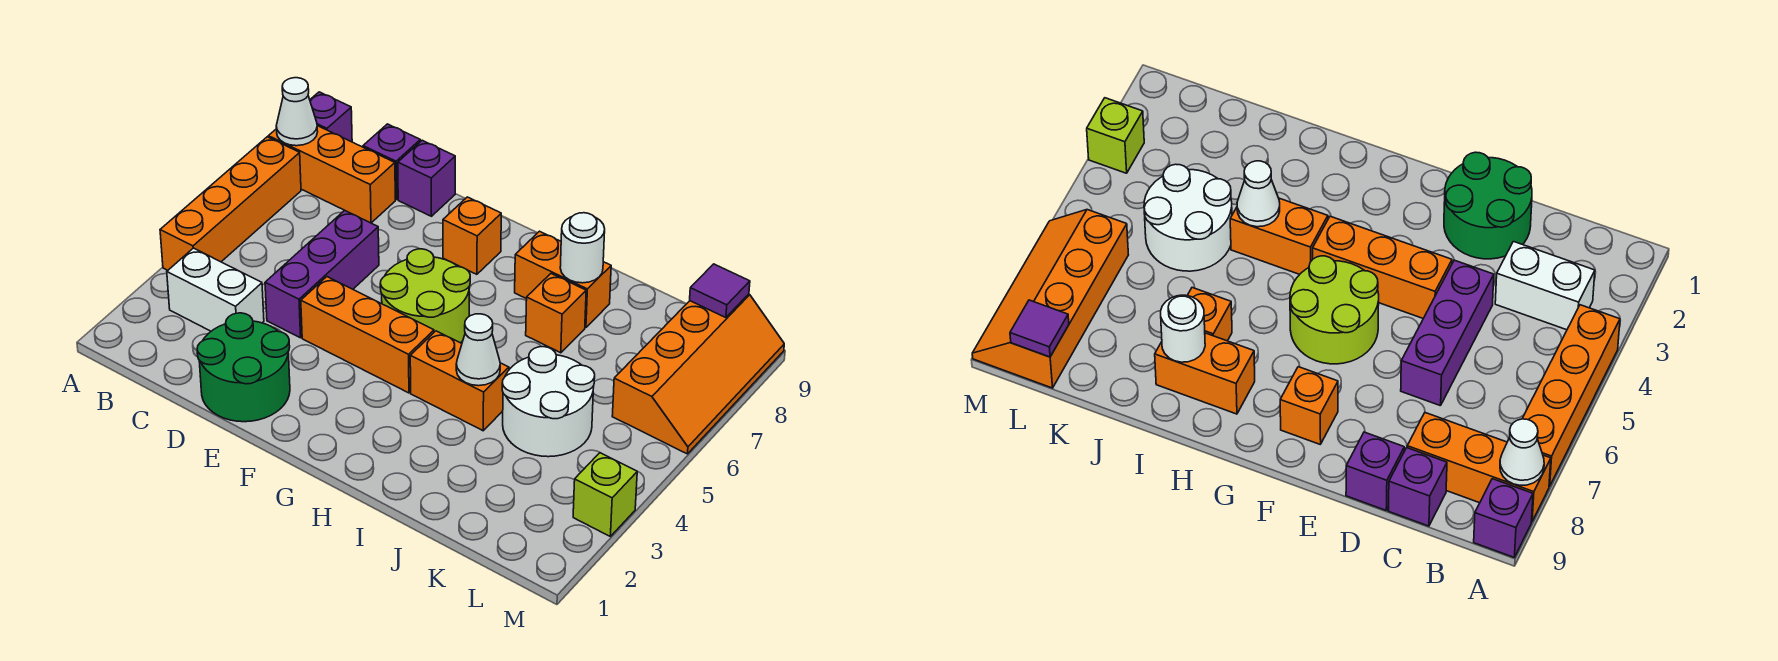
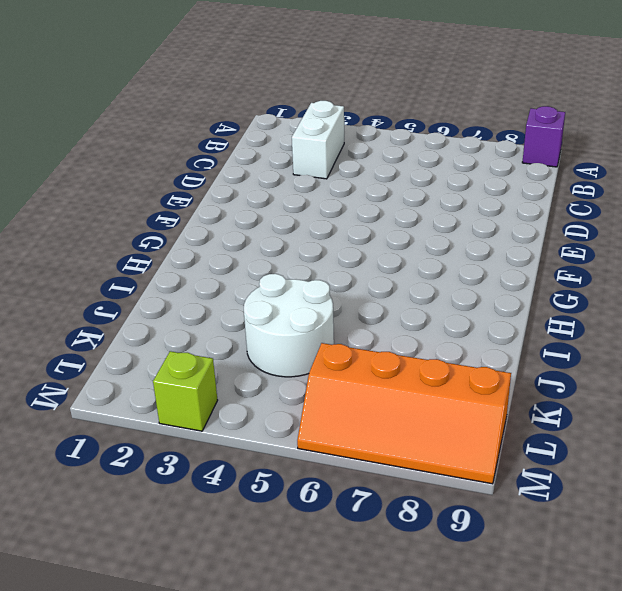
none -> orange brick A4:A7 level 1
none -> orange brick A8:C8 level 1
none -> purple brick C9 level 1

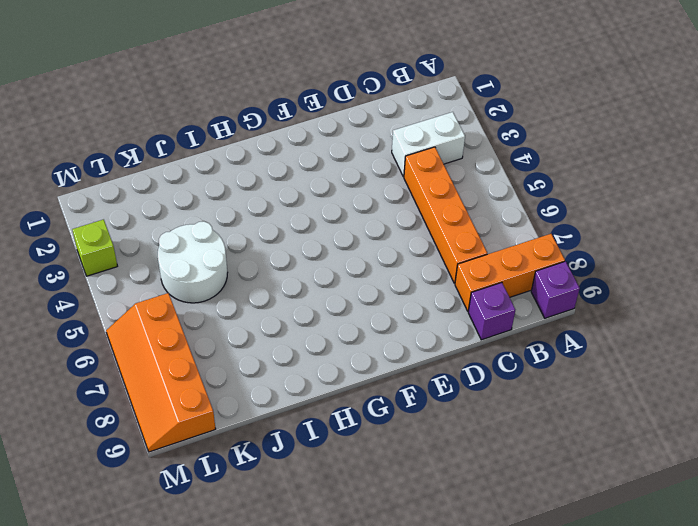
orange brick C4:C7 level 1 -> orange brick A4:A7 level 1
none -> green round brick D1:E2 level 1
none -> purple brick D4:D6 level 1
none -> purple brick D9 level 1

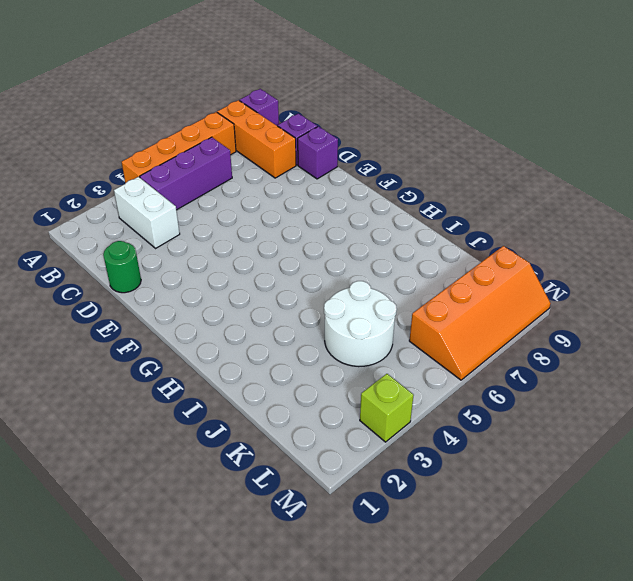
purple brick B4:B6 level 1 -> purple brick D4:D6 level 1
green round brick D1 level 1 -> green round brick D1:E2 level 1
none -> orange brick E4:G4 level 1
none -> lime round brick F5:G6 level 1
none -> orange brick F8 level 1

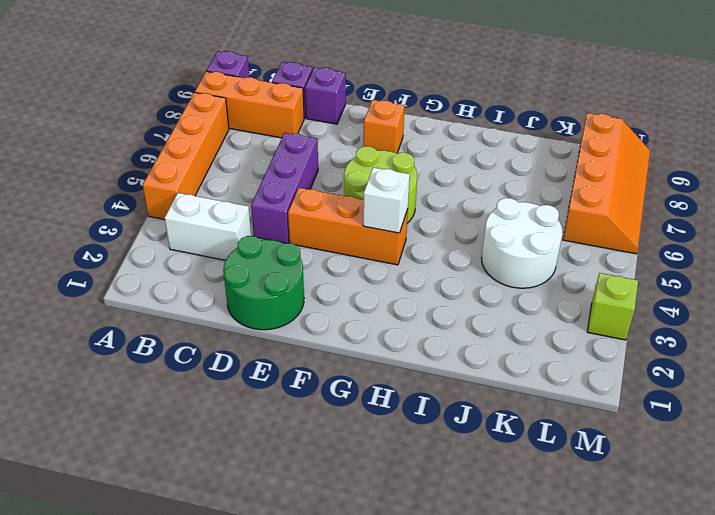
white brick G4 level 2 -> none
none -> orange brick H4:I4 level 1
none -> orange brick H8:I8 level 1
none -> orange brick I7 level 1

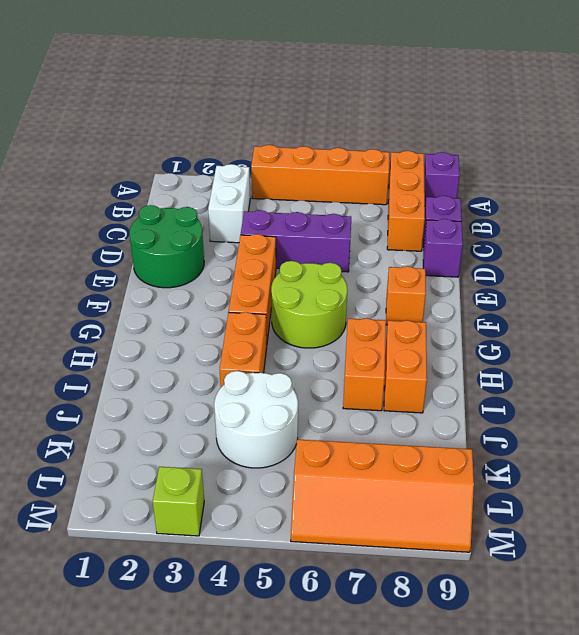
orange brick H7:I7 level 1 -> orange brick I7 level 1
none -> white cone A8 level 2
none -> white cone I4 level 2
none -> white round brick I8 level 2

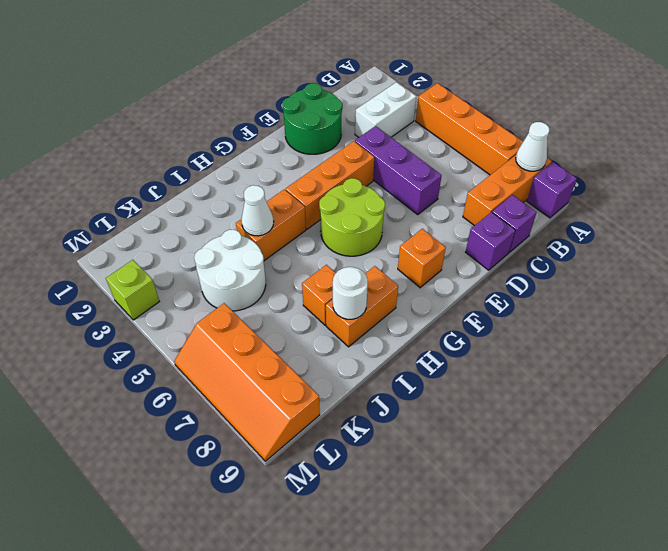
none -> purple tile L9 level 2

